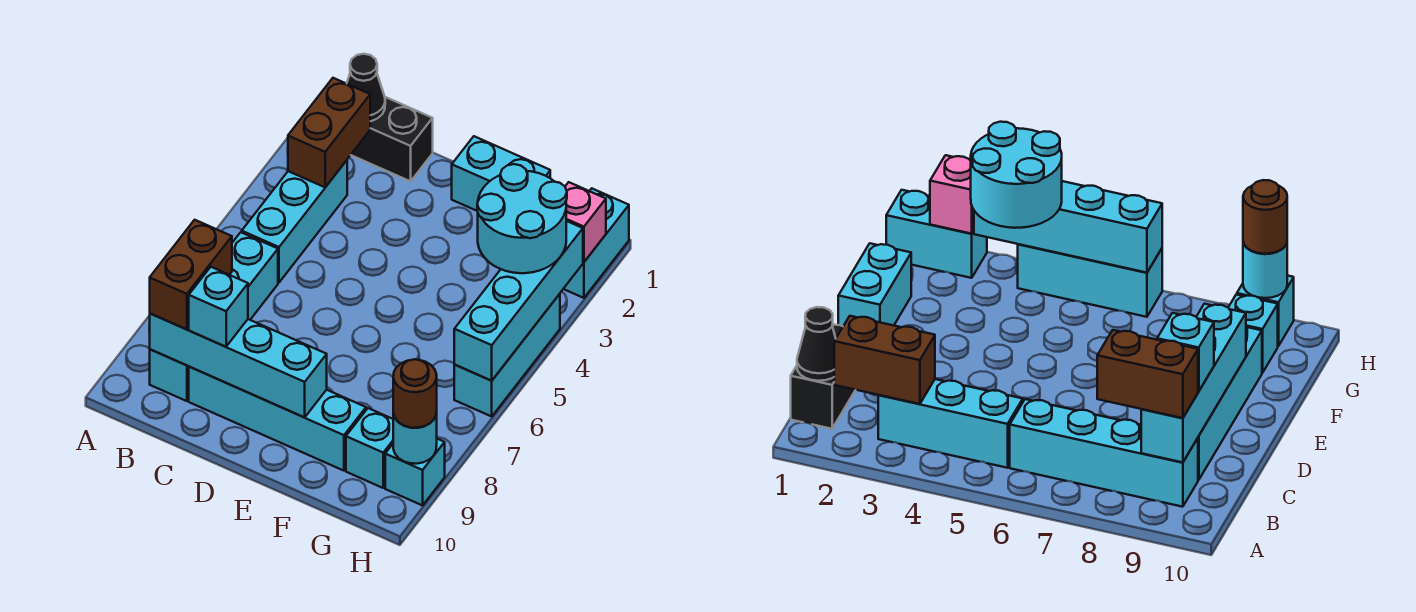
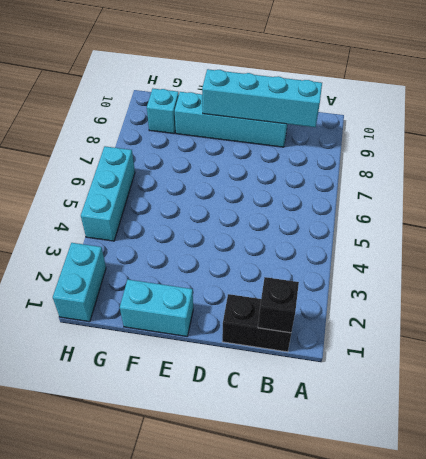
black brick B1 level 2 -> black cone B1 level 2
none -> cyan brick B3:B5 level 1
none -> cyan brick B6:B9 level 1
none -> cyan brick H9 level 1

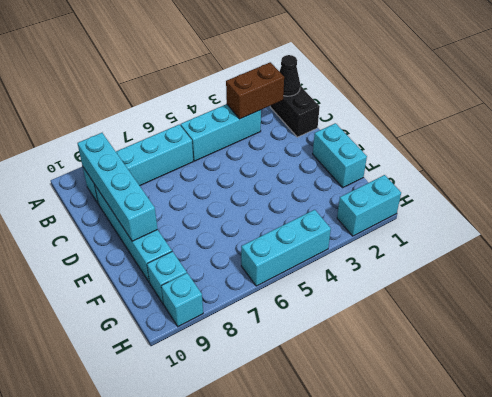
none -> pink brick H2 level 2
none -> cyan brick H3:H6 level 2
none -> cyan round brick H9 level 2

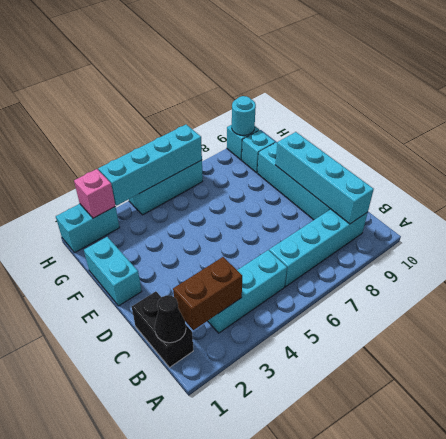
none -> brown brick B8:B9 level 3
none -> cyan brick C9 level 3
none -> cyan round brick G3:H4 level 3

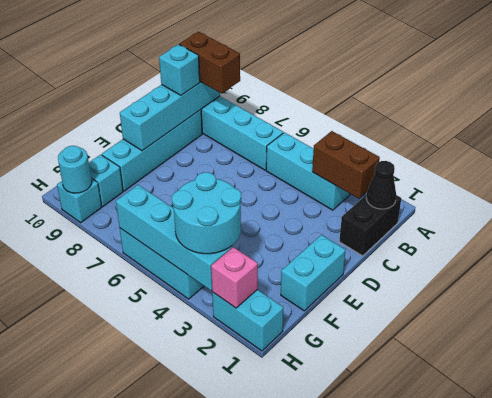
none -> brown round brick H9 level 3

